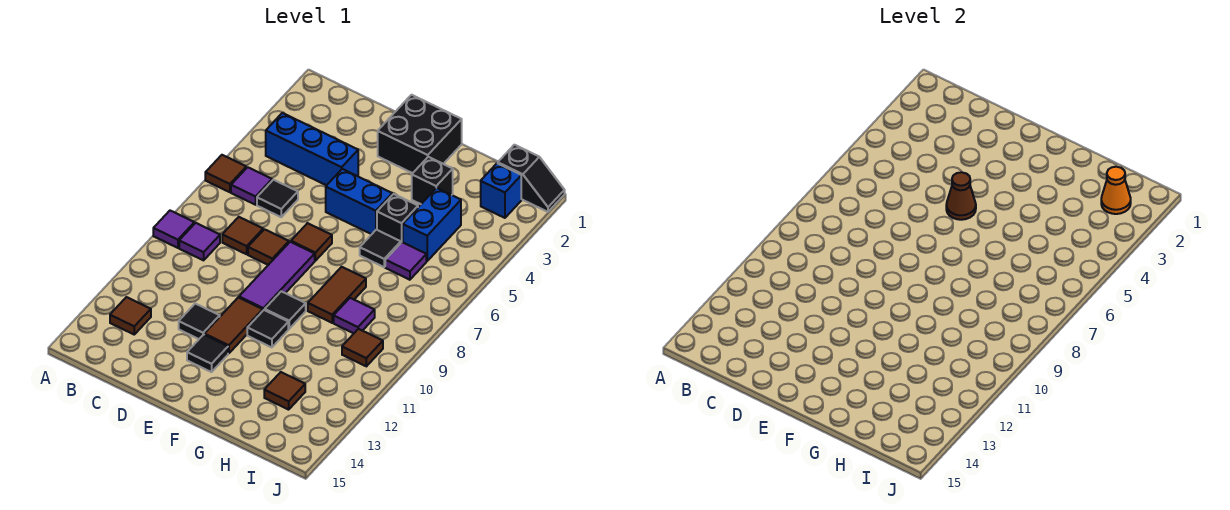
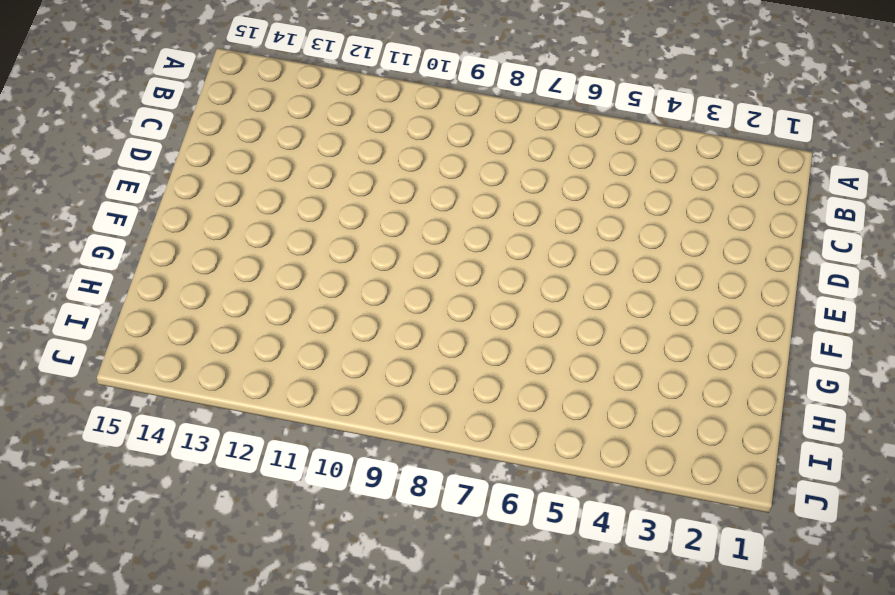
none -> brown tile A6 level 1
none -> purple tile A9 level 1
none -> blue brick B4:D4 level 1
none -> purple tile B6 level 1

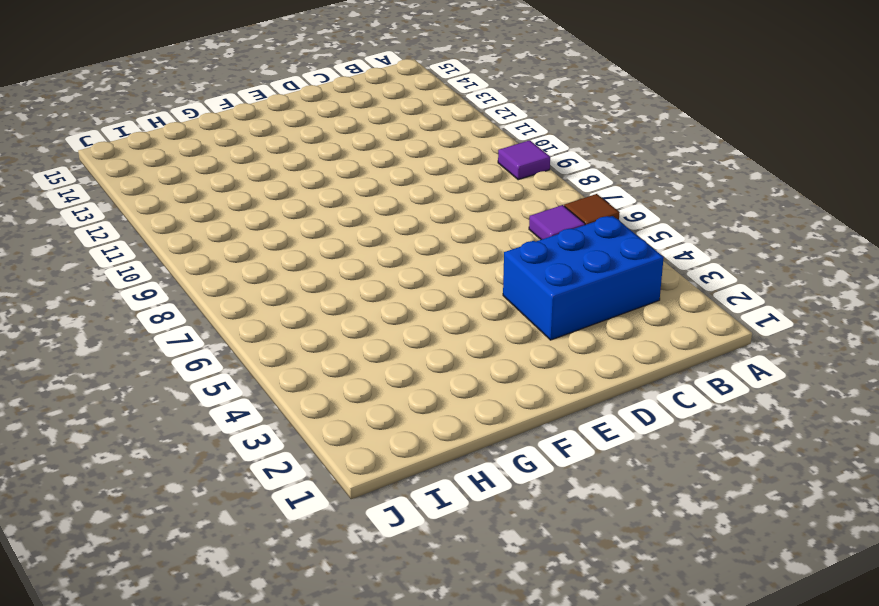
blue brick B3:D4 level 1 -> blue brick B4:D4 level 1
none -> purple tile B9 level 1
none -> brown tile B13 level 1
none -> black tile C6 level 1
none -> brown tile C8 level 1

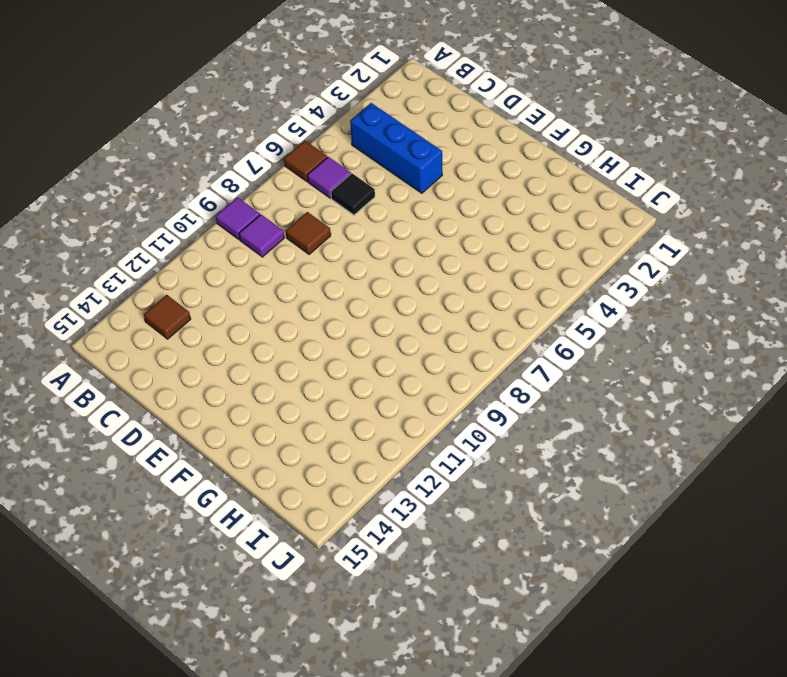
none -> brown tile D8 level 1
none -> black tile D12 level 1
none -> black brick E1:F2 level 1
none -> blue brick E5:F5 level 1

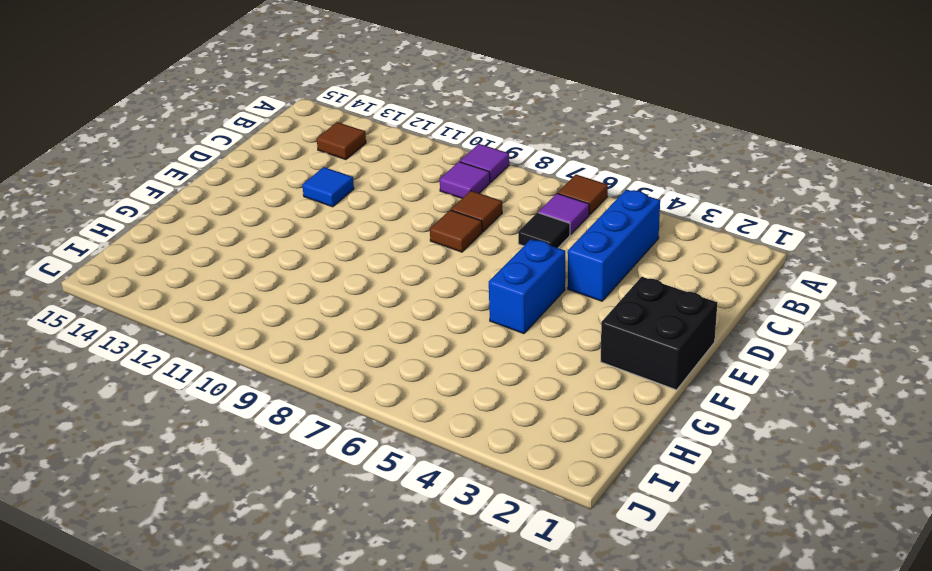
blue tile D12 level 1 -> black tile D12 level 1
none -> brown tile E7 level 1
none -> purple tile E8:E10 level 1
none -> brown tile E11:E12 level 1
none -> black tile E13 level 1

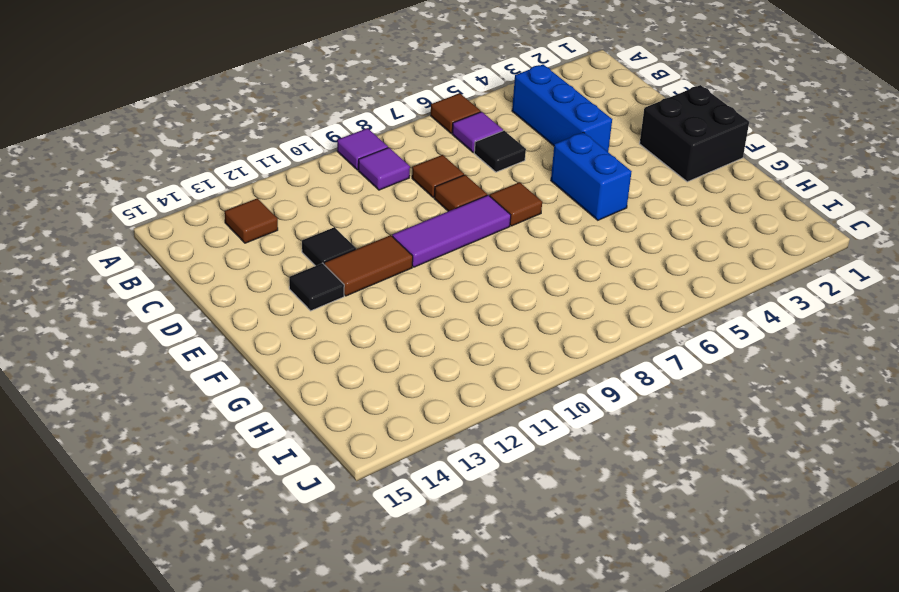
none -> black tile F10 level 1
none -> black tile F11 level 1
none -> black brick G3 level 1
none -> black brick G5 level 1

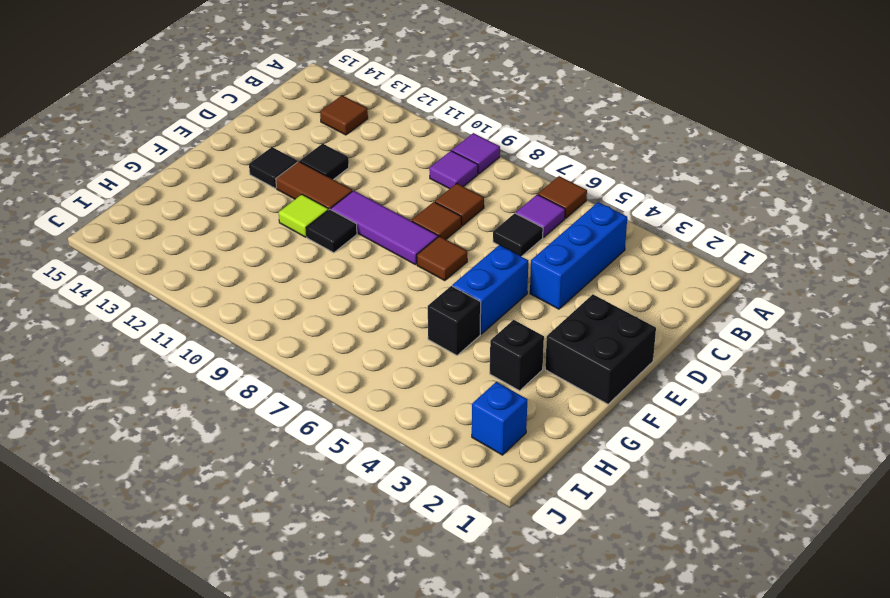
lime tile F11 level 1 -> black tile F11 level 1
none -> black tile G6 level 1
none -> brown tile G8:G9 level 1
none -> blue brick H4:H5 level 1
none -> purple tile H6 level 1

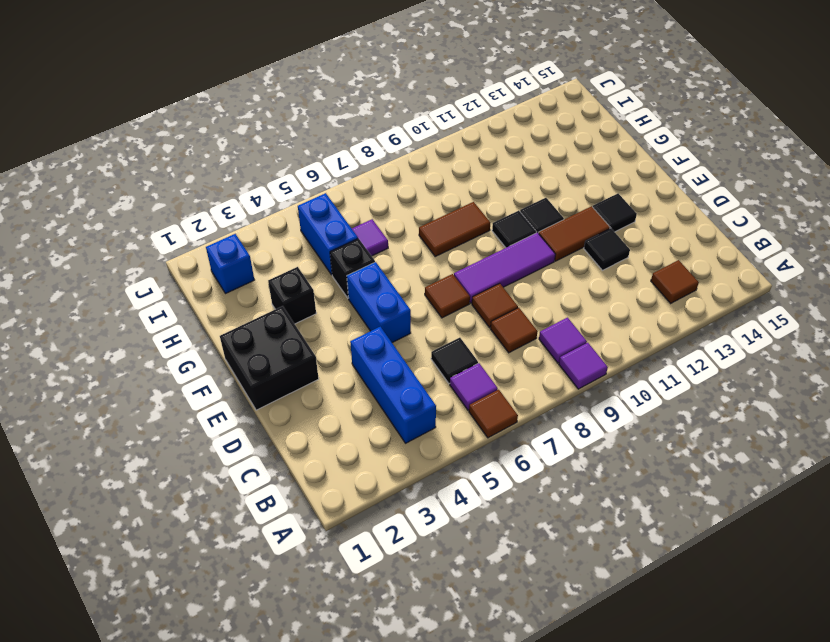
blue brick H5:I5 level 1 -> blue brick H4:H5 level 1
none -> black tile G6 level 1
none -> purple tile H9 level 1
none -> brown tile H13 level 1
none -> black slope I1:J1 level 1 top I

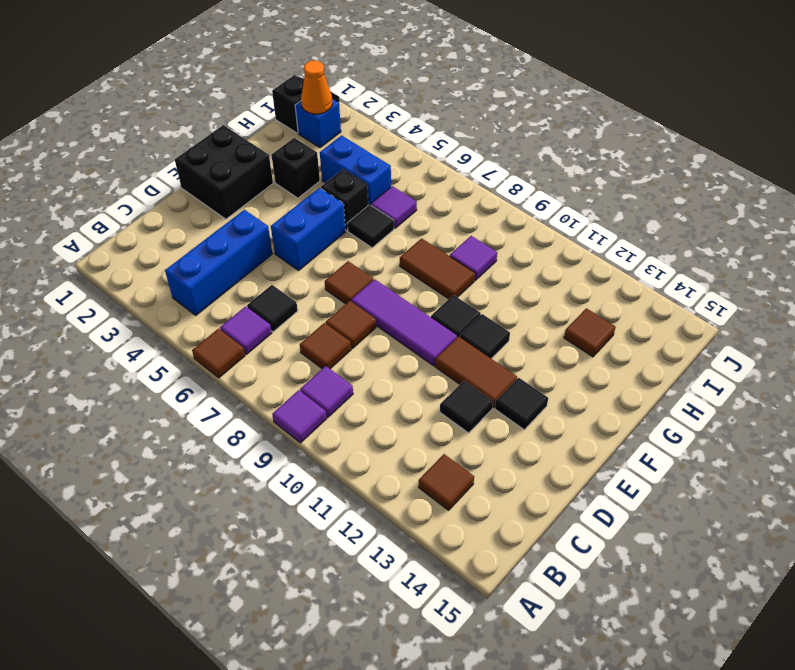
none -> brown tile I10 level 1
none -> brown cone E5 level 2

